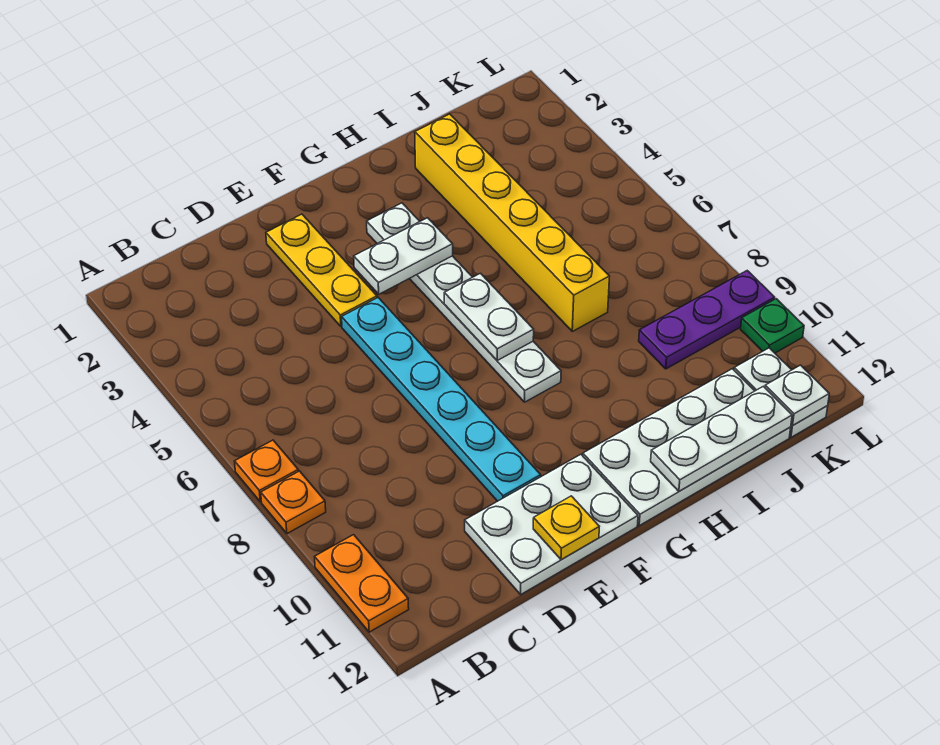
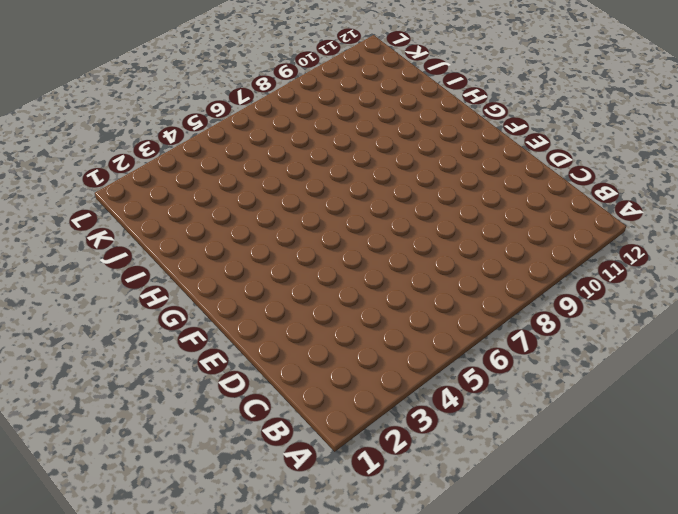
none -> orange plate A7 level 1
none -> orange plate A8 level 1
none -> orange plate A10:A11 level 1

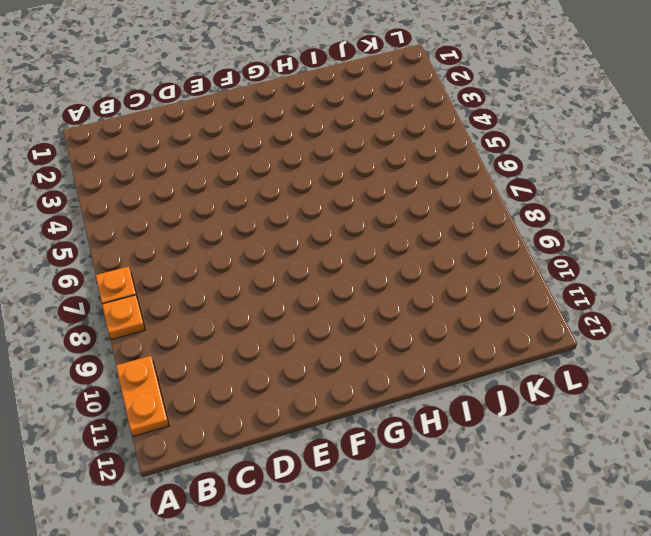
none -> white plate D11:F12 level 1
none -> yellow plate E2:E4 level 1
none -> cyan plate E5:E10 level 1

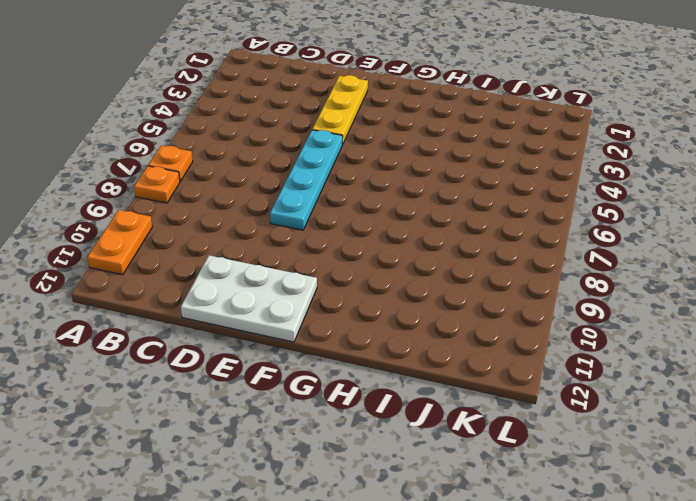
cyan plate E5:E8 level 1 -> cyan plate E5:E10 level 1
none -> white plate G3:G8 level 1
none -> white plate G11:J12 level 1
none -> yellow brick I2:I7 level 1

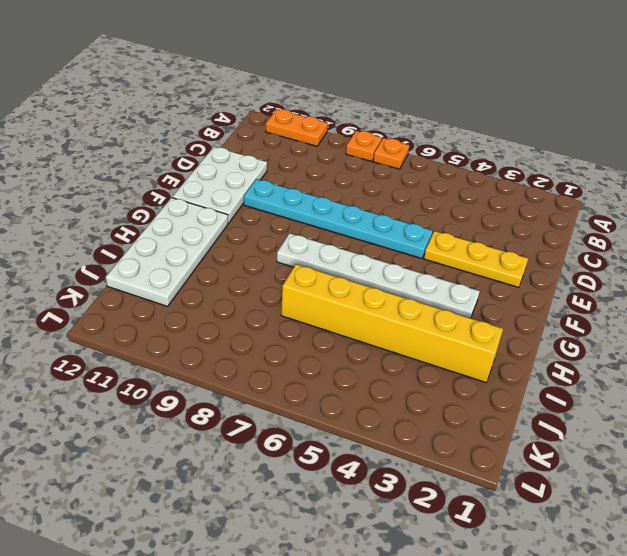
none -> purple plate J9:L9 level 1
none -> white plate K11:K12 level 1
none -> green plate L10 level 1

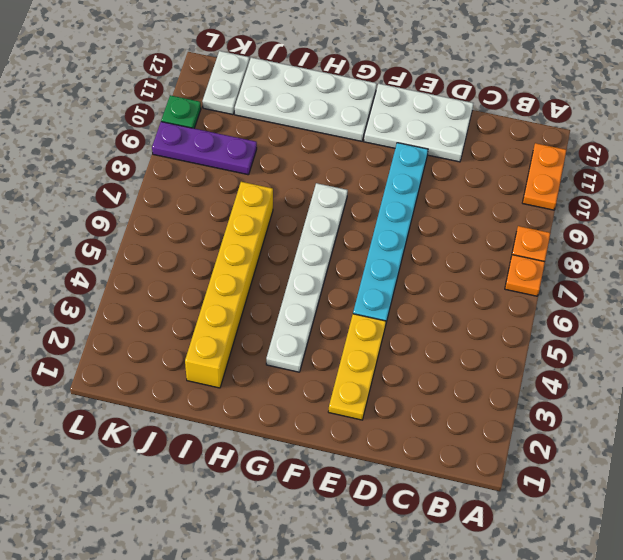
none -> yellow plate E12 level 2
none -> white plate F4:G4 level 2
none -> white plate G6:G7 level 2

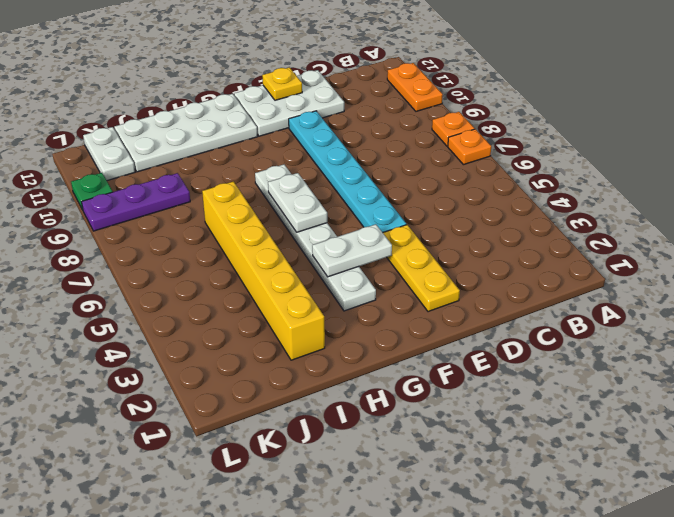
none -> white plate H12:J12 level 2
none -> white plate K12 level 2

